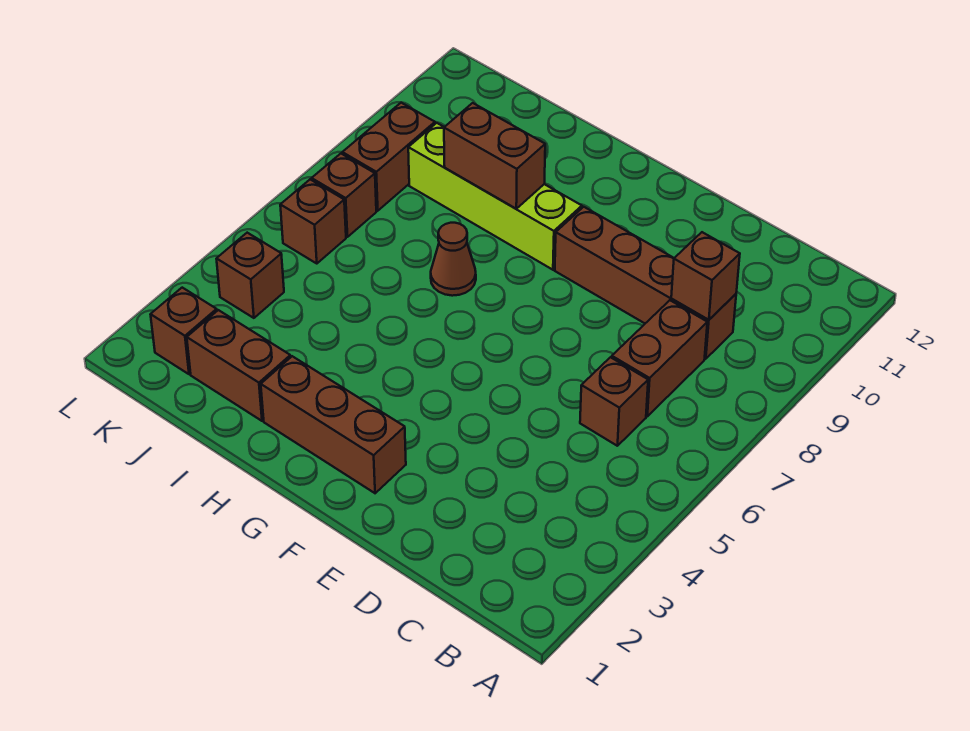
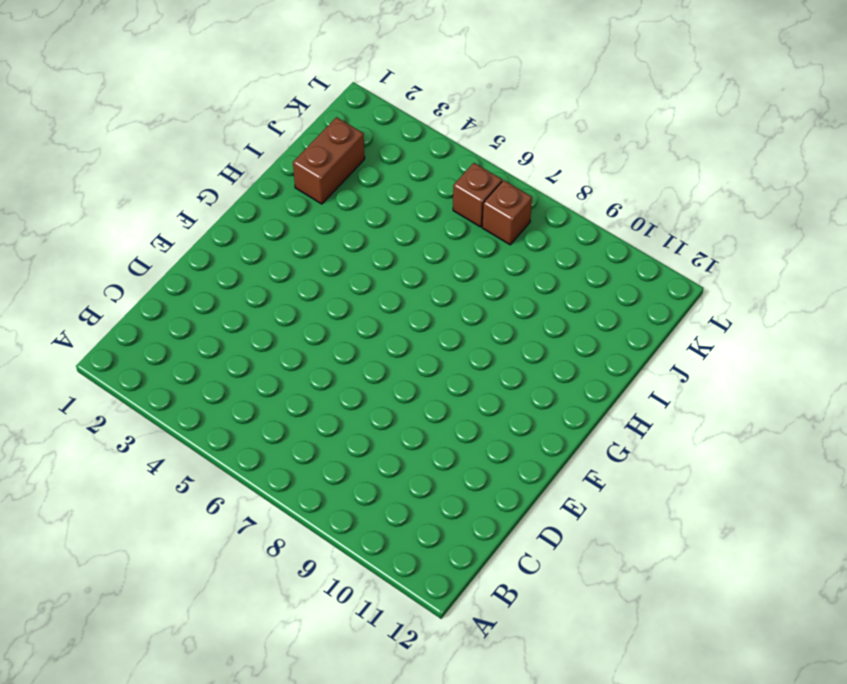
none -> brown brick C6 level 1
none -> brown brick C7:C8 level 1
none -> brown brick C9:F9 level 1

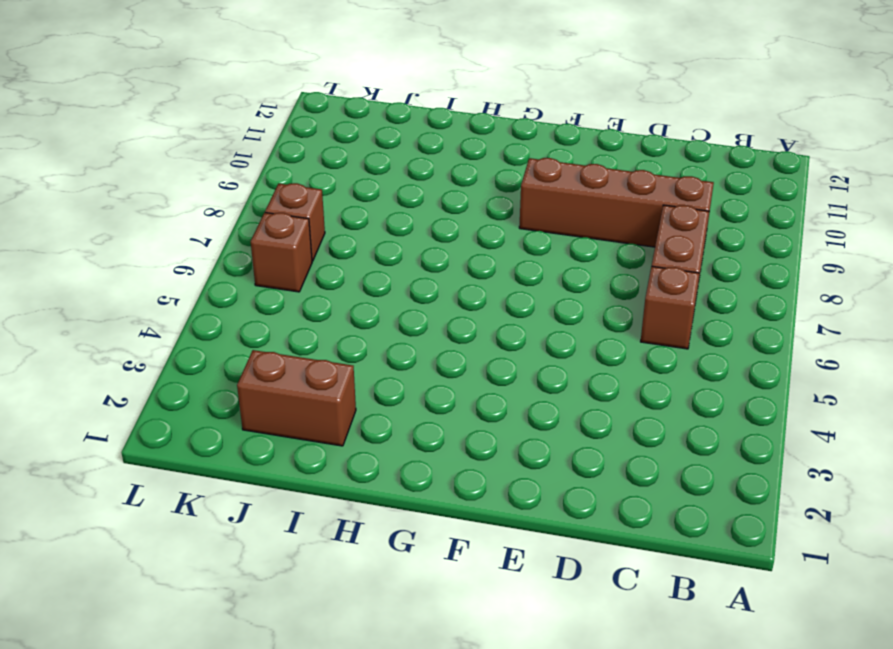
none -> brown brick F2:H2 level 1
none -> lime brick G9:J9 level 1
none -> brown cone H7 level 1

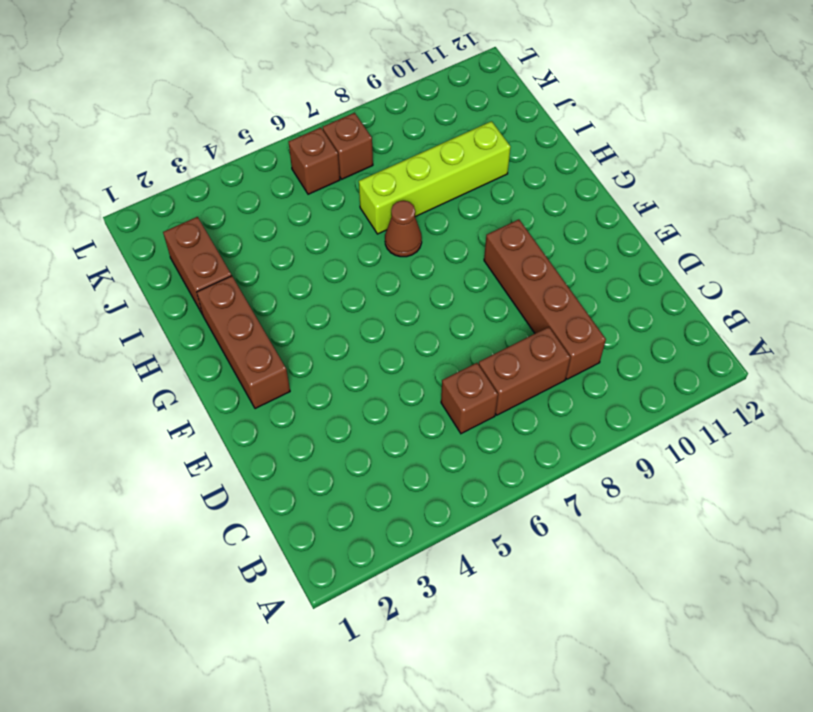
lime brick I7:I10 level 1 -> lime brick G9:J9 level 1
none -> brown brick K2 level 1
none -> brown brick K4 level 1
none -> brown brick K8:K9 level 1

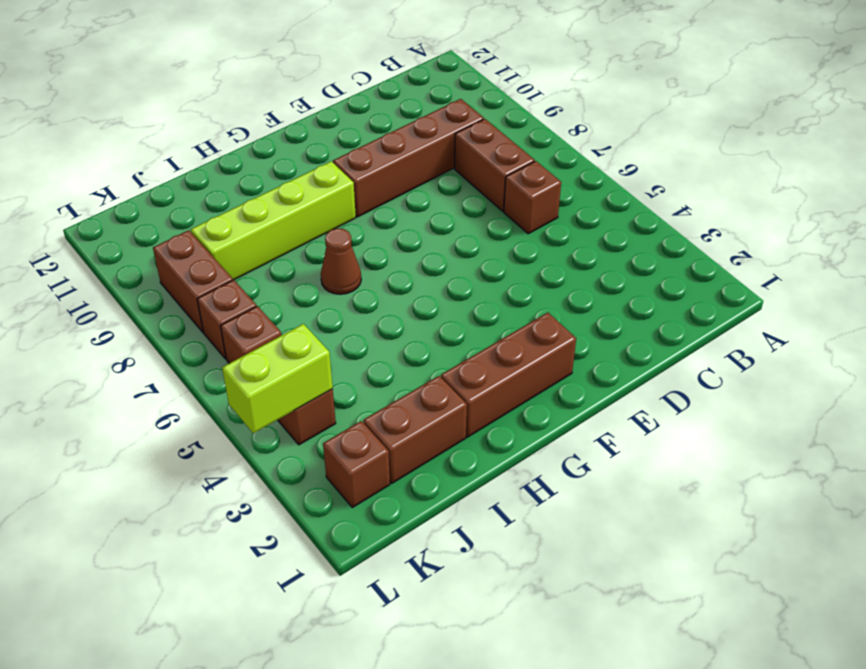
lime brick K4:L4 level 2 -> none
none -> brown brick C9 level 2
none -> brown brick H9:I9 level 2

